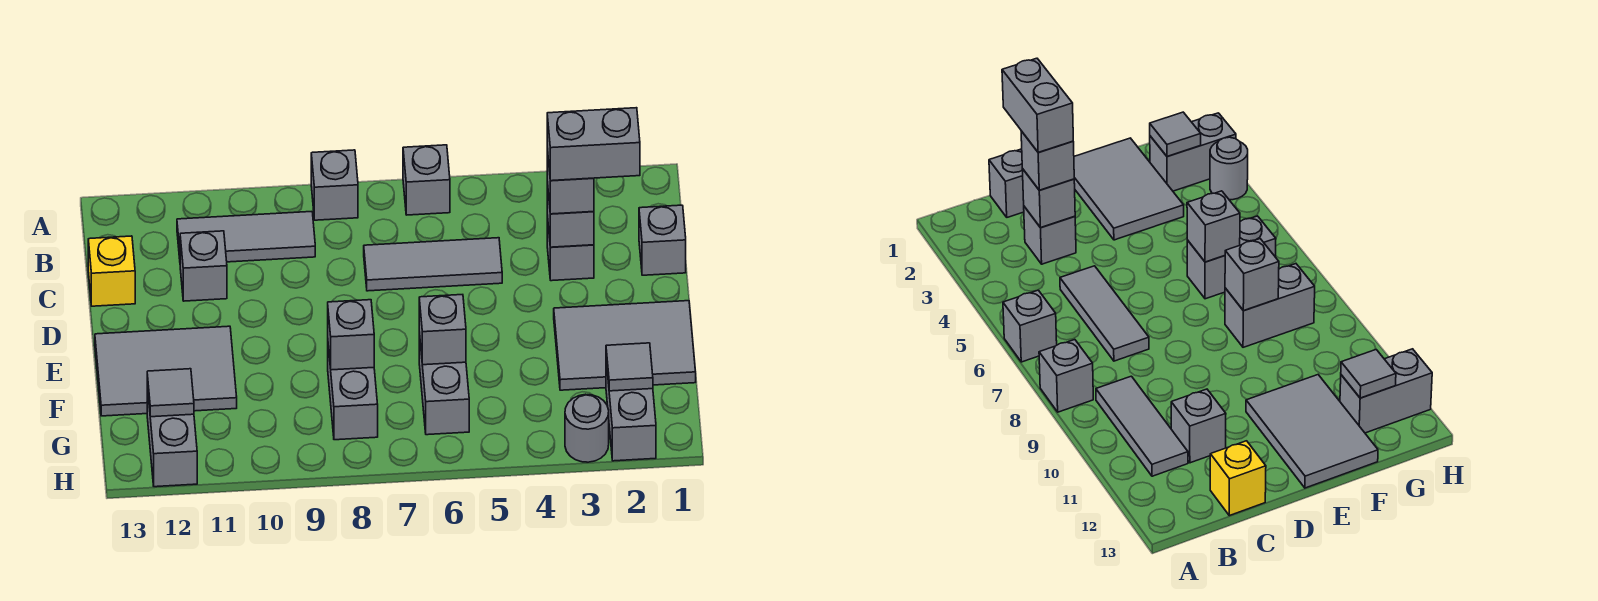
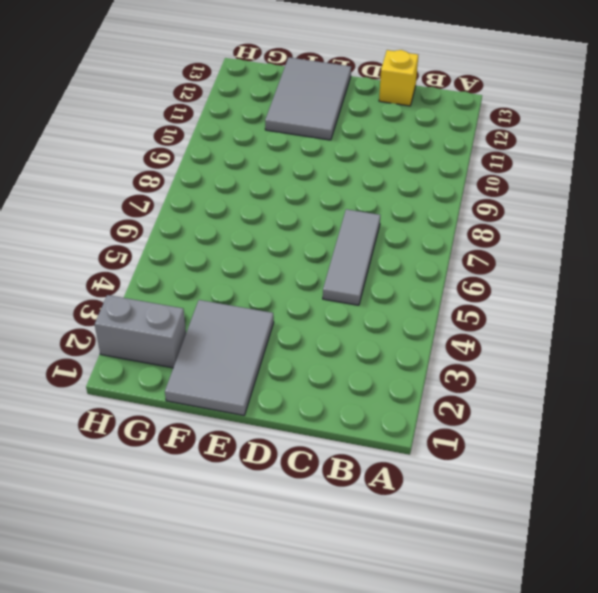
none -> grey brick A6 level 1
none -> grey brick A8 level 1
none -> grey tile B9:B11 level 1

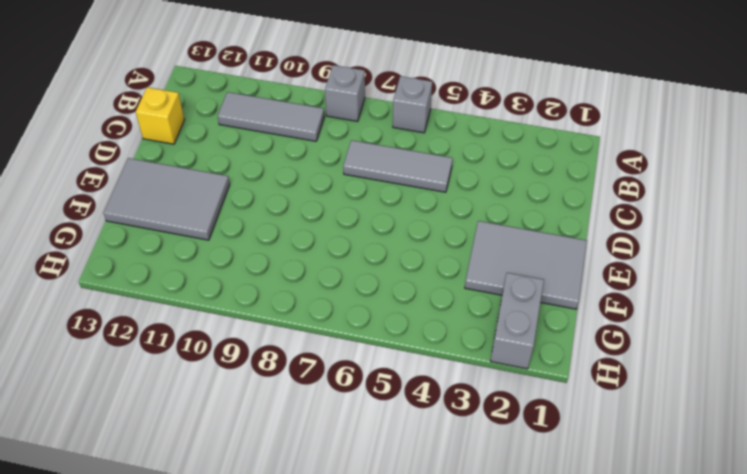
none -> grey brick C1 level 1
none -> grey brick C3 level 1
none -> grey brick C11 level 1

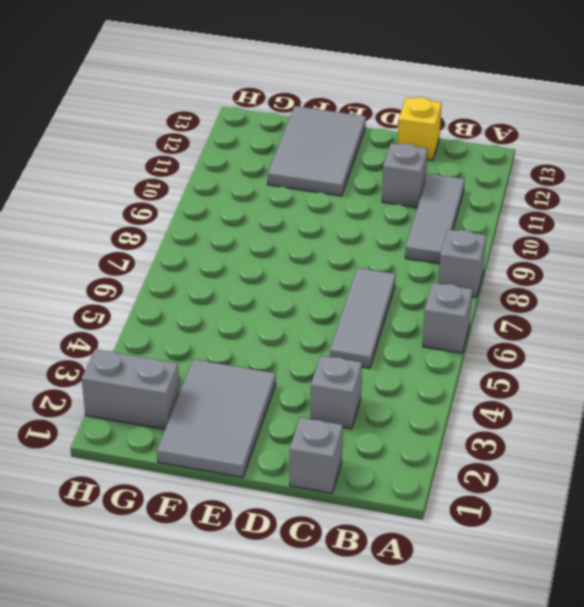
none -> grey brick F6:G6 level 1
none -> grey brick F8:G8 level 1
none -> grey brick G12:H12 level 1

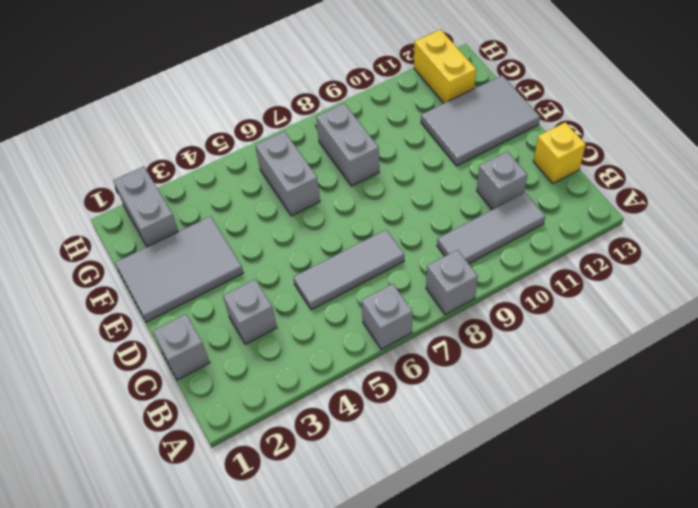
yellow brick G12:H12 level 1 -> grey brick G12:H12 level 1
none -> grey round brick H3 level 1
none -> grey brick C3 level 2
none -> grey brick F6 level 2

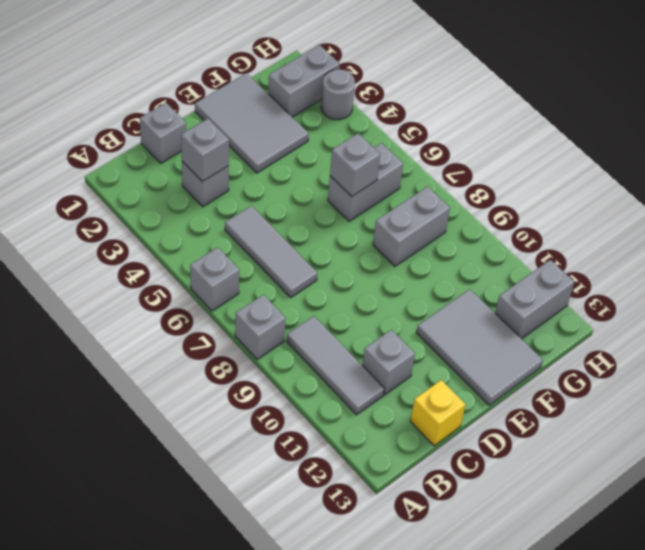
none -> grey brick F8 level 2
none -> grey tile G2 level 2
none -> grey tile G12 level 2

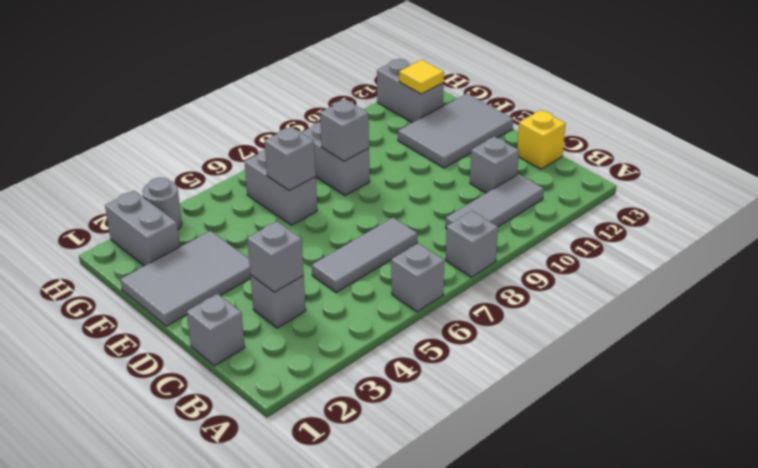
yellow tile G12 level 2 -> grey tile G12 level 2
none -> grey tile G2 level 2
none -> grey brick C3 level 3
none -> grey brick C2:C3 level 4

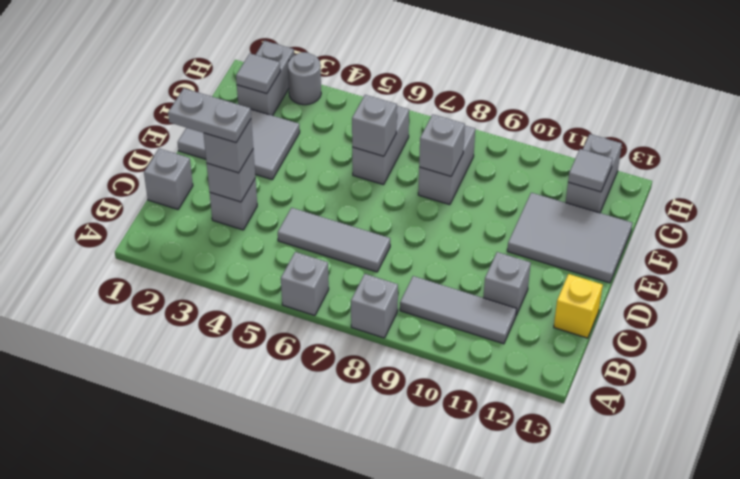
grey plate C2:C3 level 4 -> grey brick C2:C3 level 4

